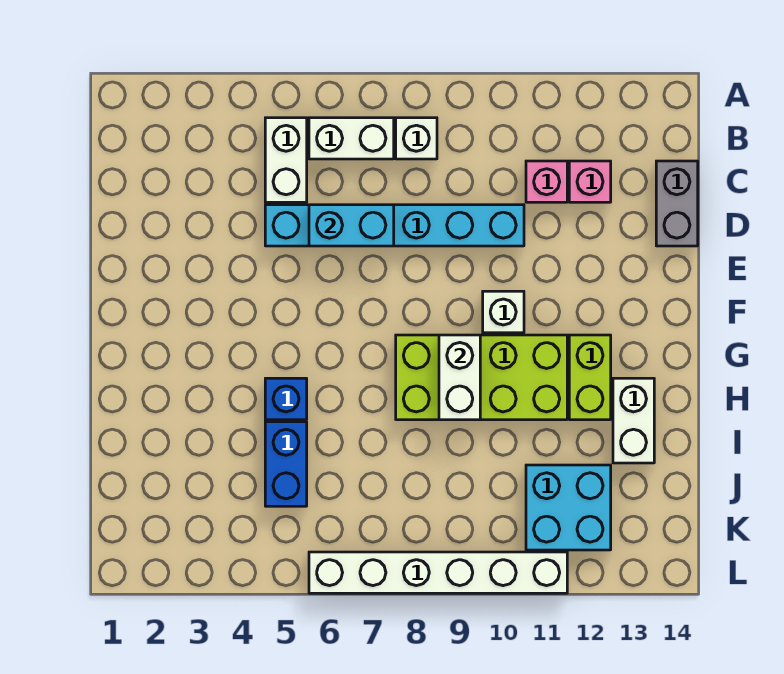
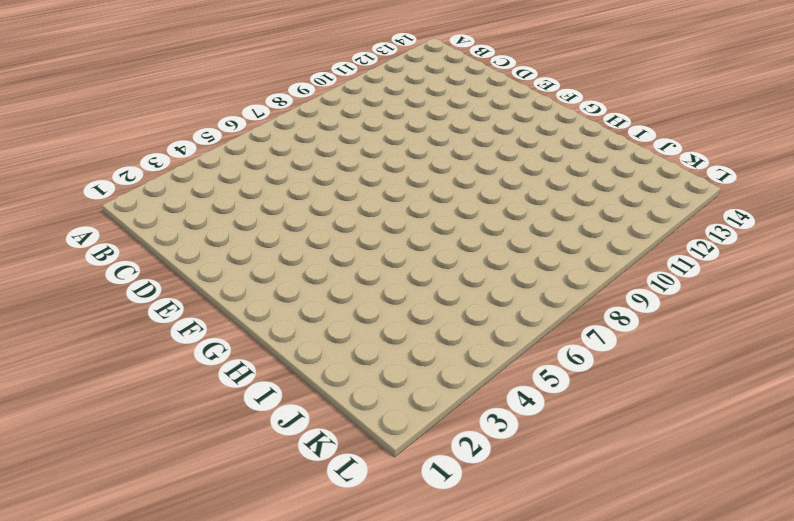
none -> white brick B5:C5 level 1
none -> white brick B6:B7 level 1
none -> white brick B8 level 1

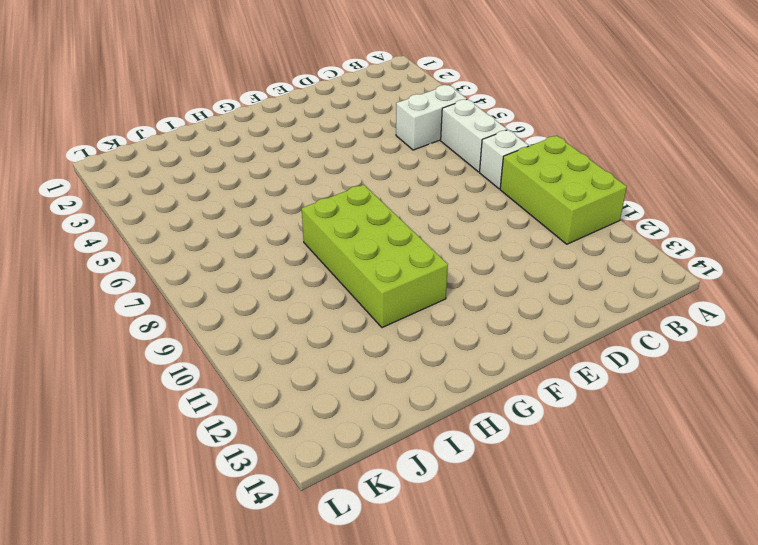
lime brick A9:B11 level 1 -> none
none -> pink brick C11 level 1
none -> pink brick C12 level 1
none -> grey brick C14:D14 level 1

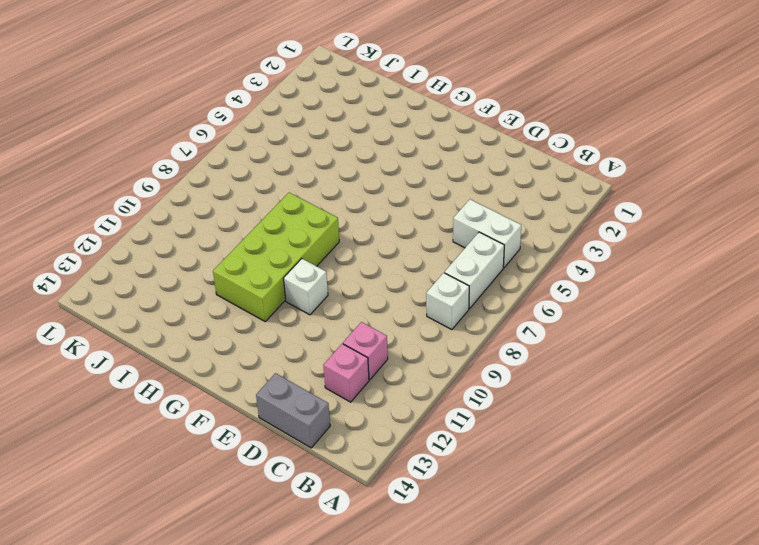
none -> cyan brick D5:D10 level 1
none -> lime brick G12:H12 level 1
none -> blue brick H5 level 1

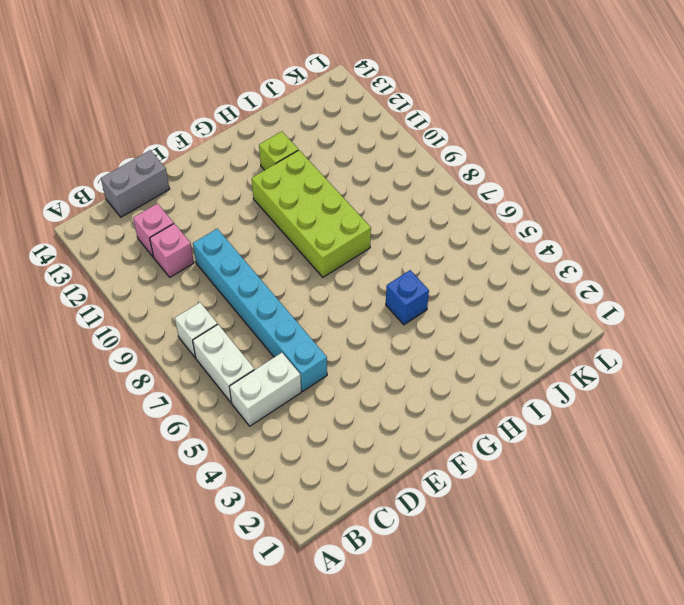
lime brick H12 level 1 -> lime brick G12:H12 level 1
none -> white brick F10 level 1
none -> white brick H13:I13 level 1
none -> blue brick I5:J5 level 1

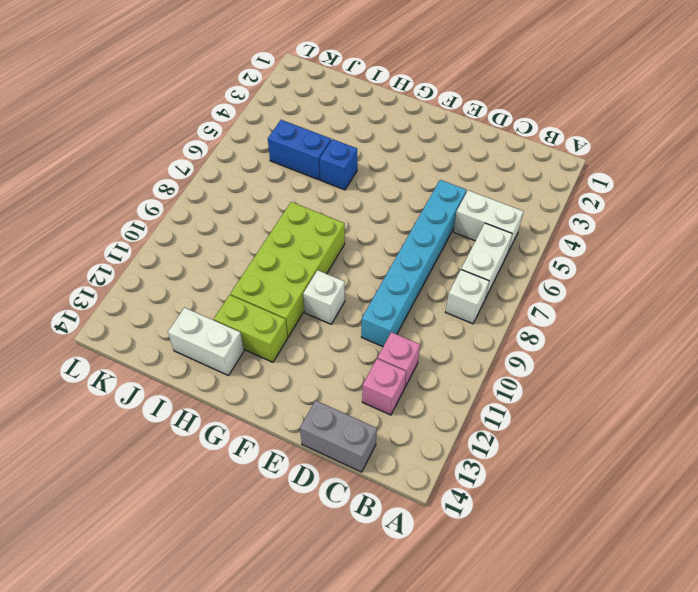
none -> cyan brick J11:K12 level 1
none -> white brick L6:L11 level 1
none -> cyan brick D6:D7 level 2

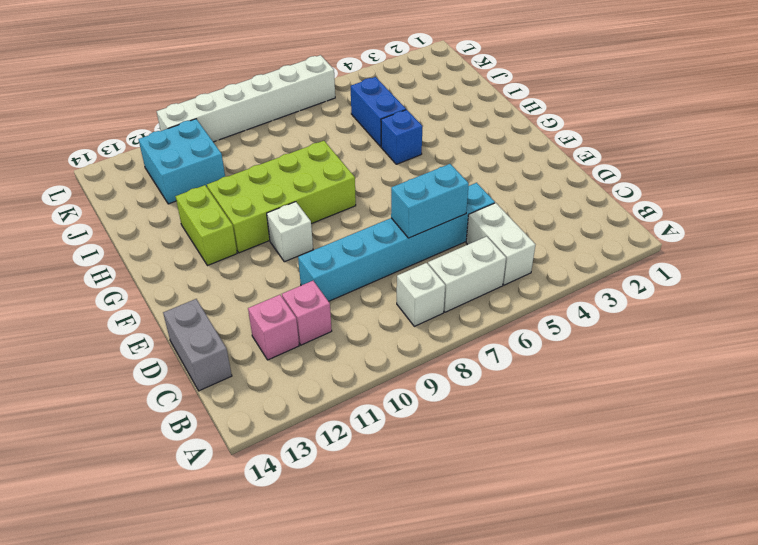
none -> white brick H13:I13 level 1
none -> white brick G9:H9 level 2

